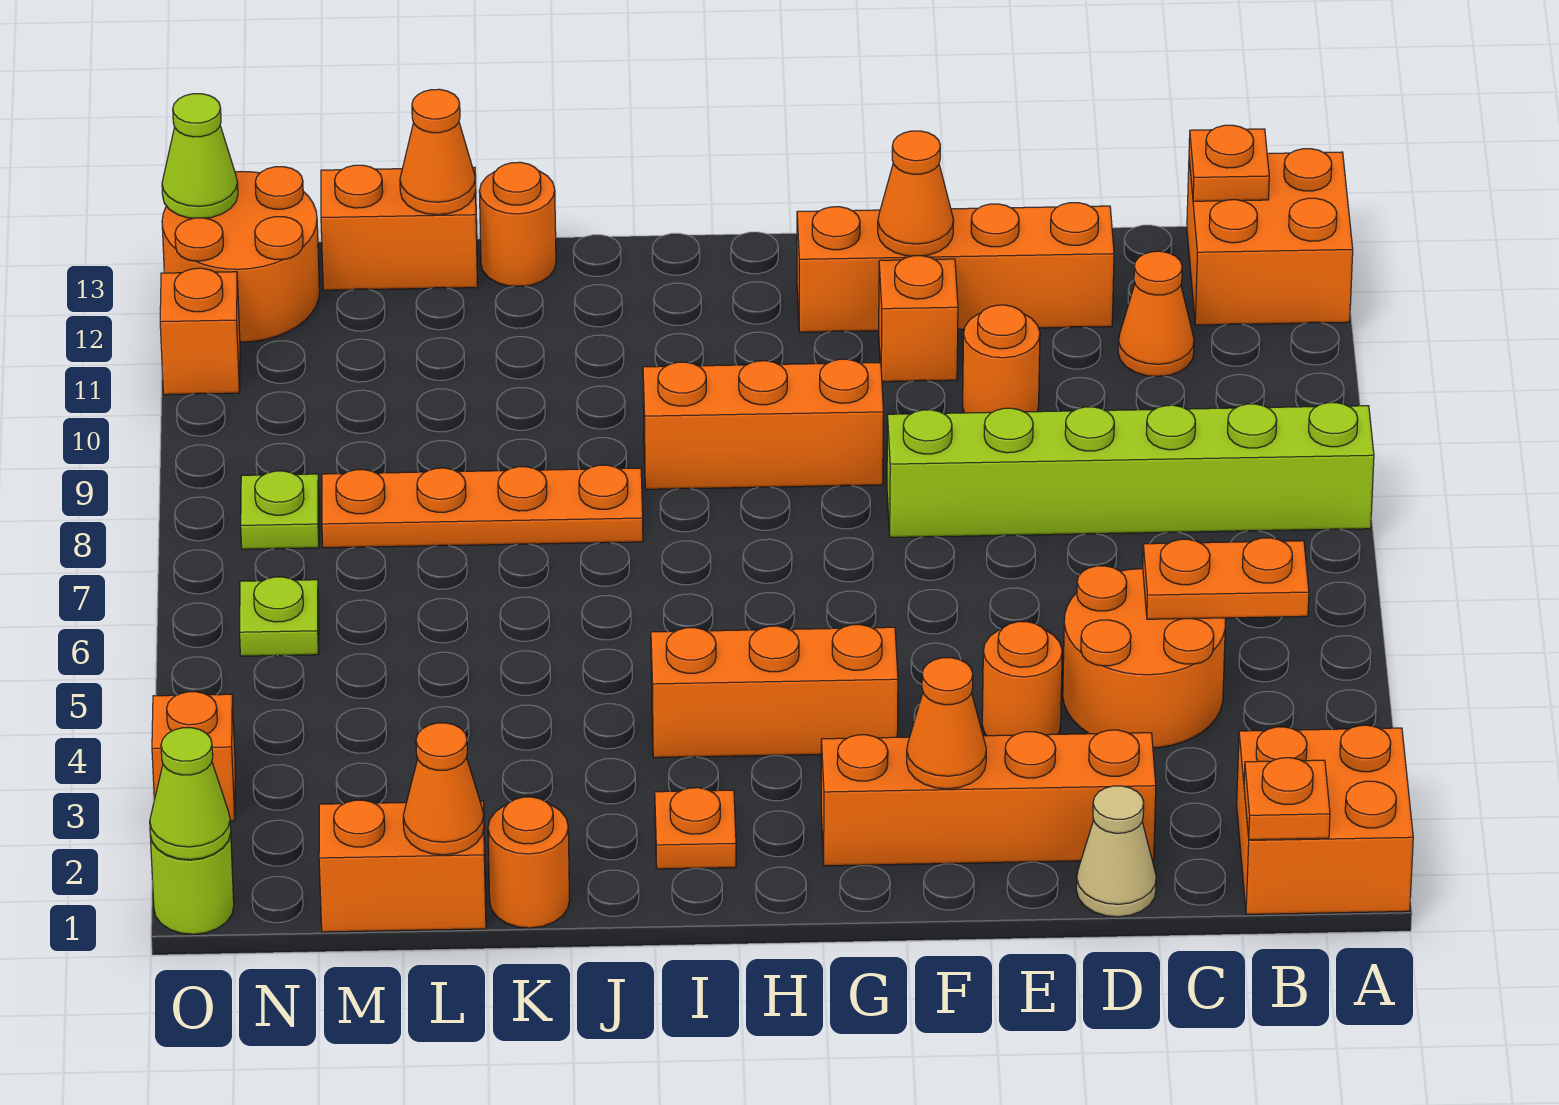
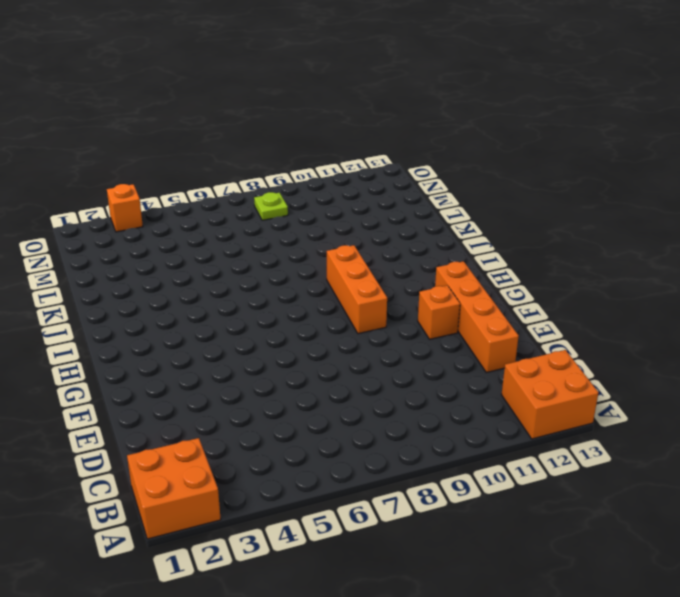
none -> lime brick A8:F8 level 1
none -> orange round brick C4:D5 level 1
none -> orange cone C11 level 1
none -> tan cone D1 level 1

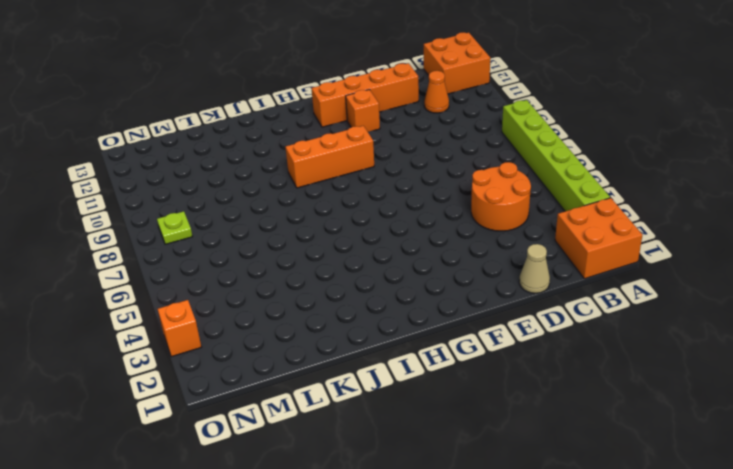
lime brick A3:A8 level 1 -> lime brick A8:F8 level 1
none -> orange brick D2:G2 level 1
none -> orange round brick E4 level 1
none -> orange round brick E10 level 1
none -> orange brick G4:I4 level 1

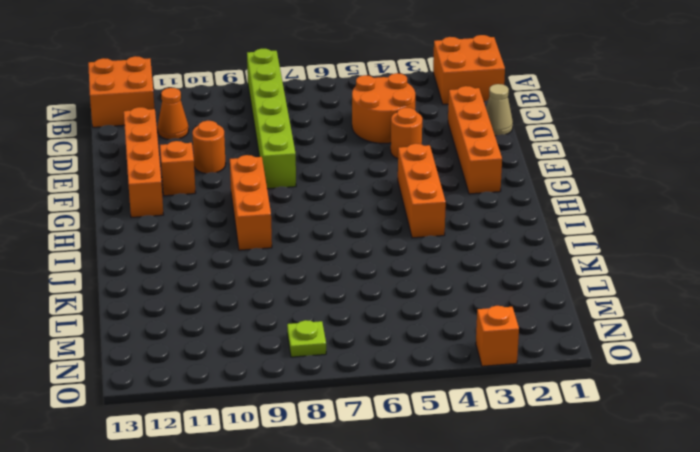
none -> orange plate I2 level 1
none -> orange plate J8:M8 level 1
none -> orange round brick K1 level 1
none -> orange round brick K13 level 1

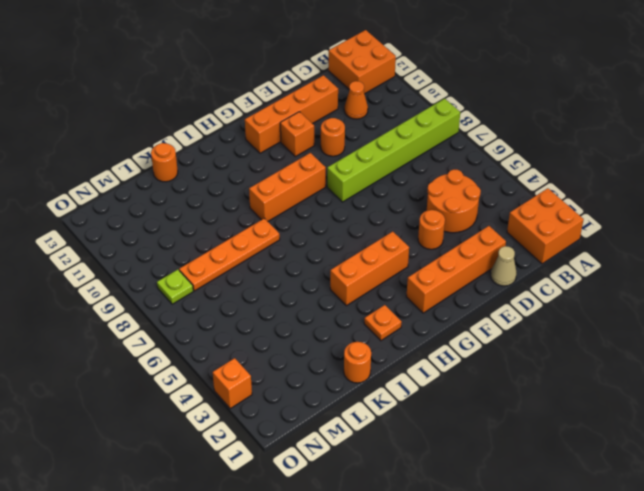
none -> orange brick L1:M1 level 1
none -> orange brick L13:M13 level 1
none -> lime plate N6 level 1
none -> orange round brick N12:O13 level 1

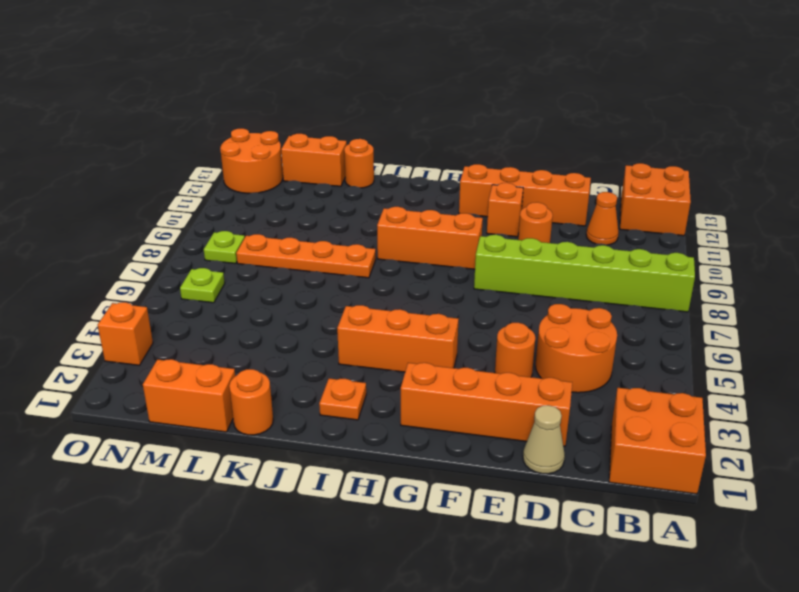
none -> lime round brick O1 level 1
none -> orange brick O11 level 1
none -> orange plate B1 level 2
none -> orange plate B5:C5 level 2

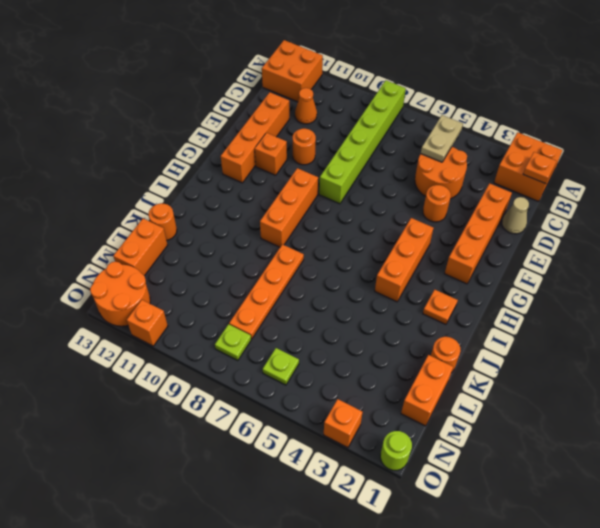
tan plate B5:C5 level 2 -> orange plate B5:C5 level 2
none -> orange plate B13 level 2
none -> orange cone F2 level 2
none -> orange cone F12 level 2
none -> orange cone L1 level 2

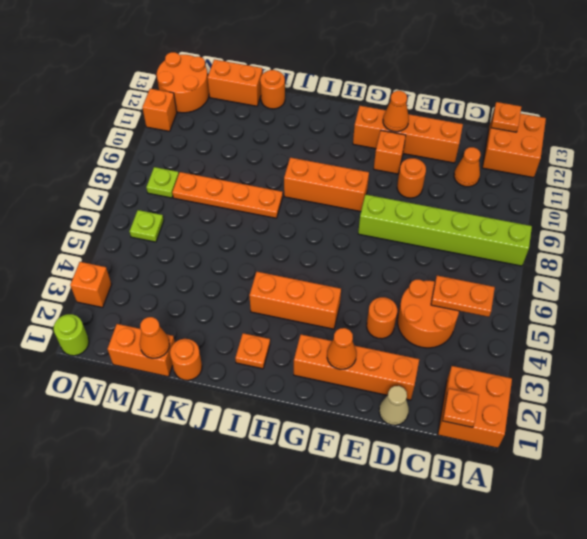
none -> orange cone L13 level 2
none -> lime cone O1 level 2
none -> lime cone O13 level 2

